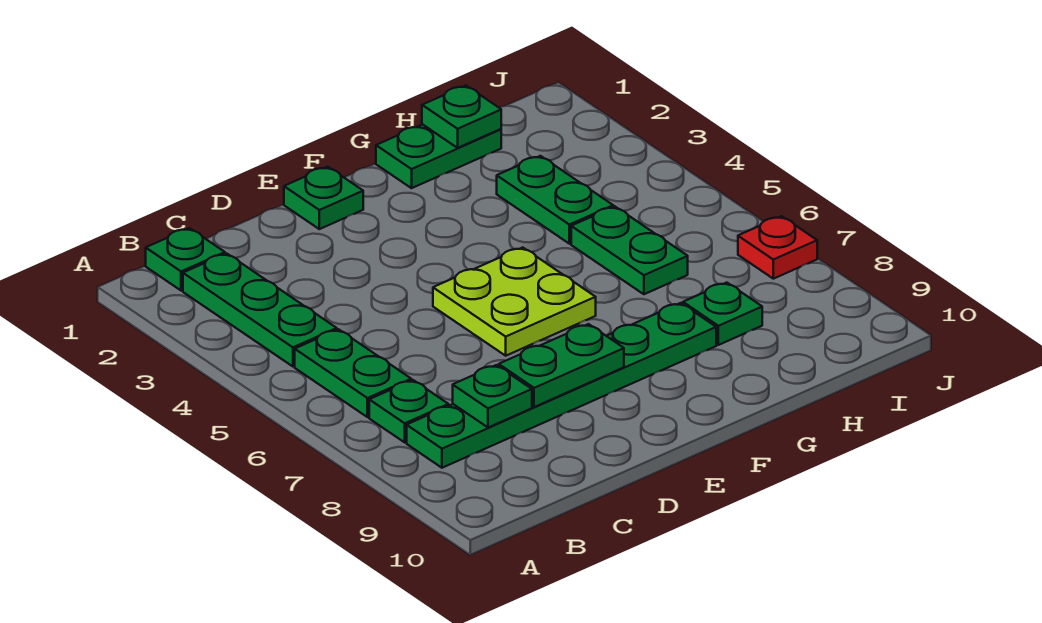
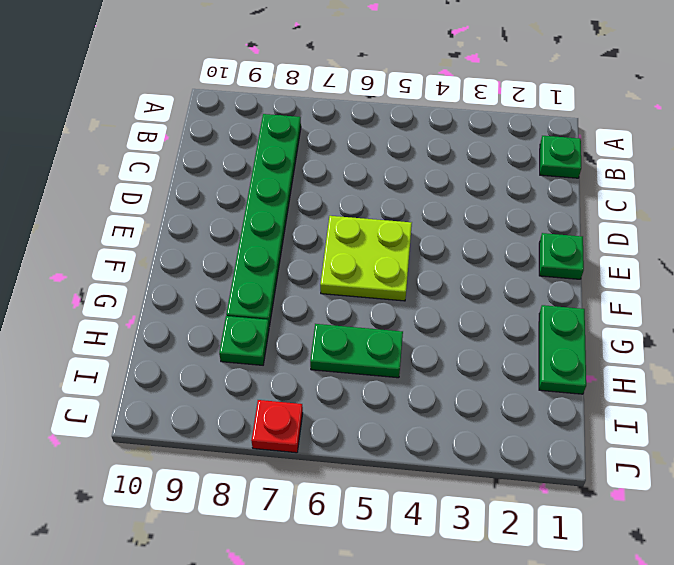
none -> green plate B2:B4 level 1
none -> green plate B5:B6 level 1
none -> green plate B7 level 1

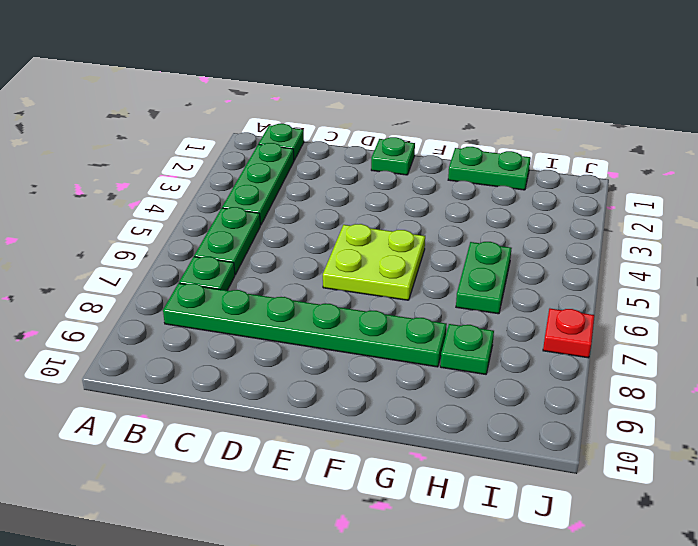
none -> green plate H3:H4 level 1
none -> green plate C8 level 2
none -> green plate D8:E8 level 2

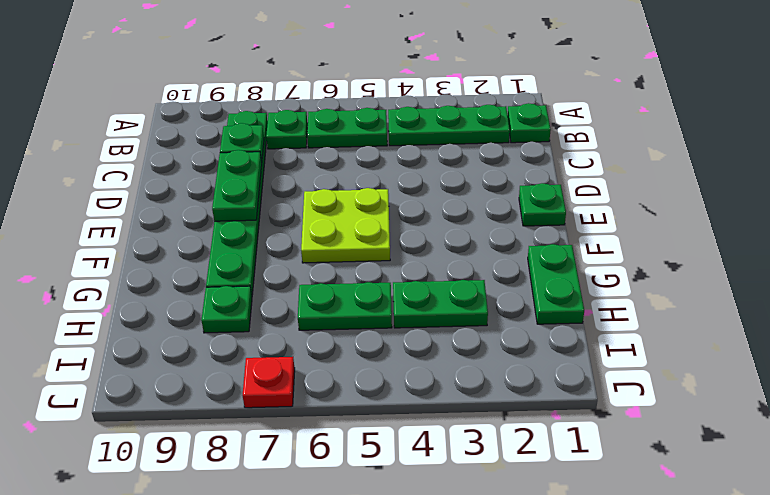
none -> green plate H1 level 2

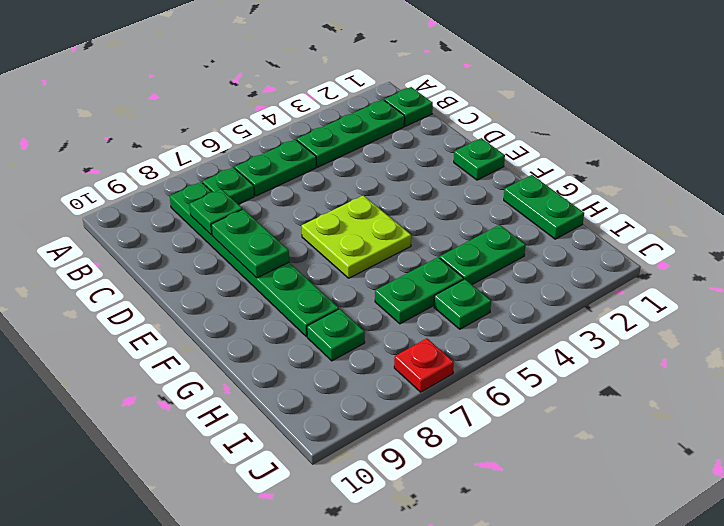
green plate I5 level 1 -> green plate H1 level 2

